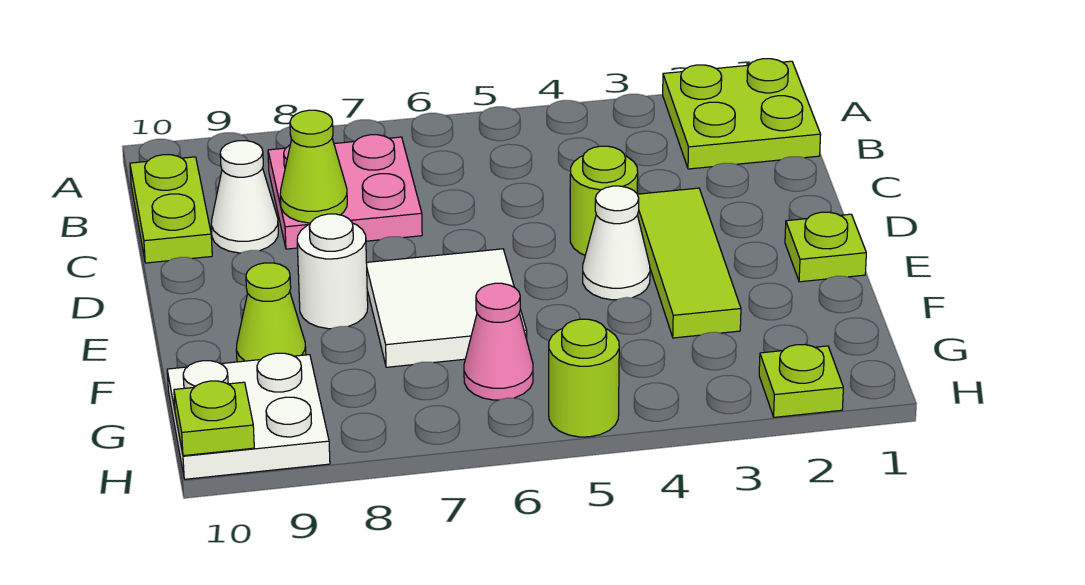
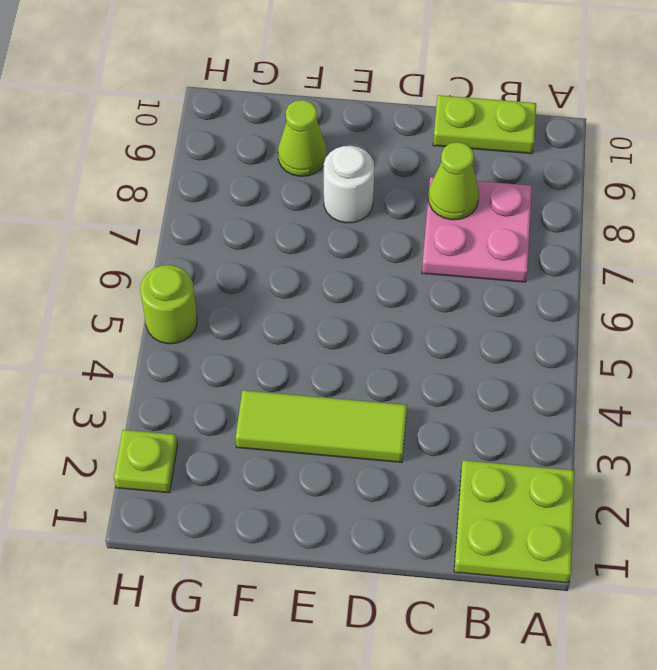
none -> white cone C9 level 1
none -> lime round brick D4 level 1
none -> lime plate E1 level 1

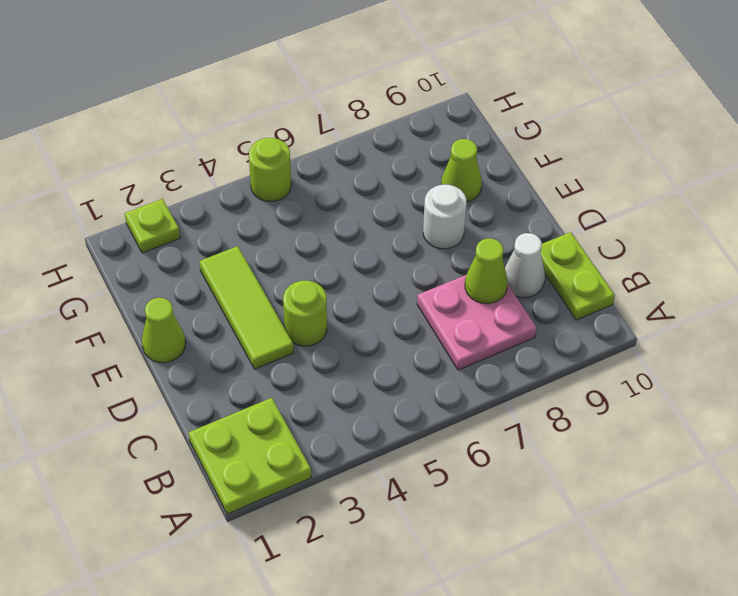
lime cone E1 level 1 -> lime plate E1 level 1
none -> white cone E4 level 1
none -> white tile E6:F7 level 1
none -> pink cone G6 level 1

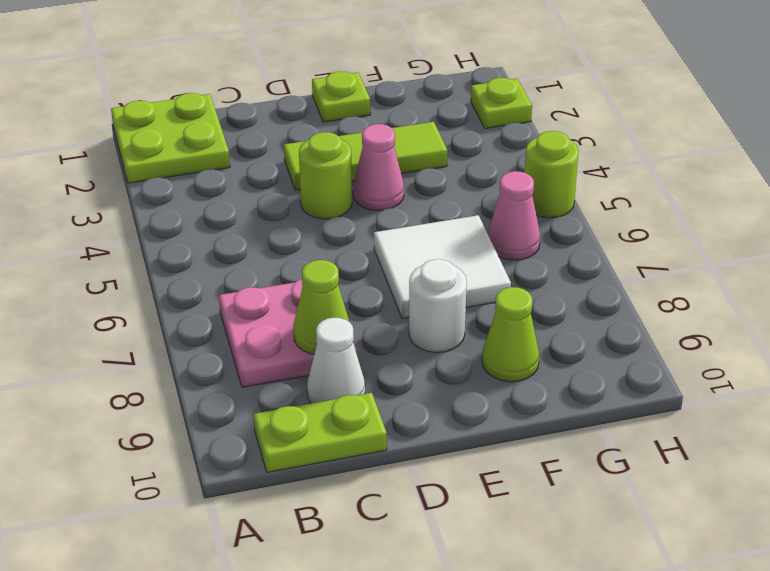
pink cone E4 level 1 -> white cone E4 level 1
none -> white plate G9:H10 level 1
none -> lime plate H10 level 2

